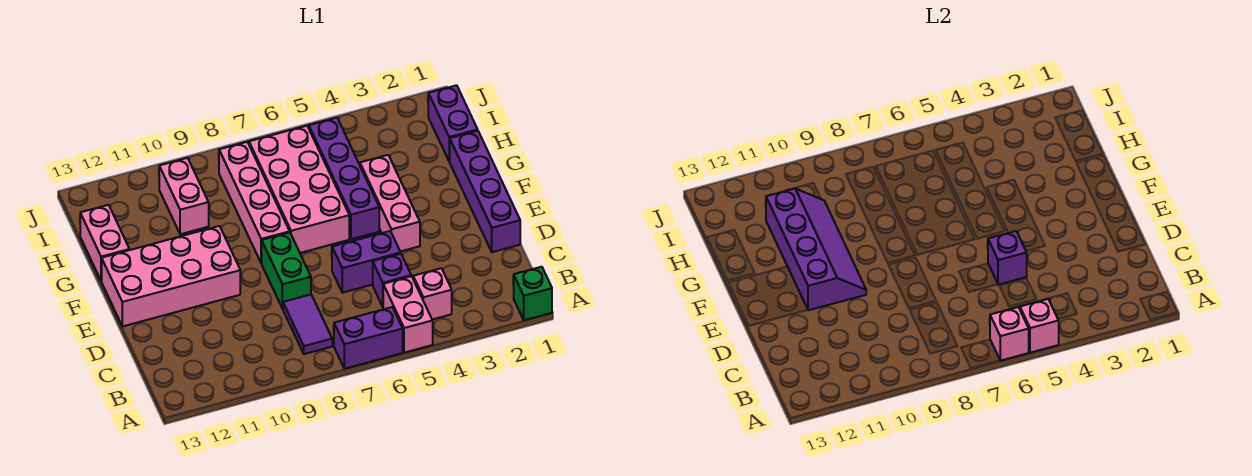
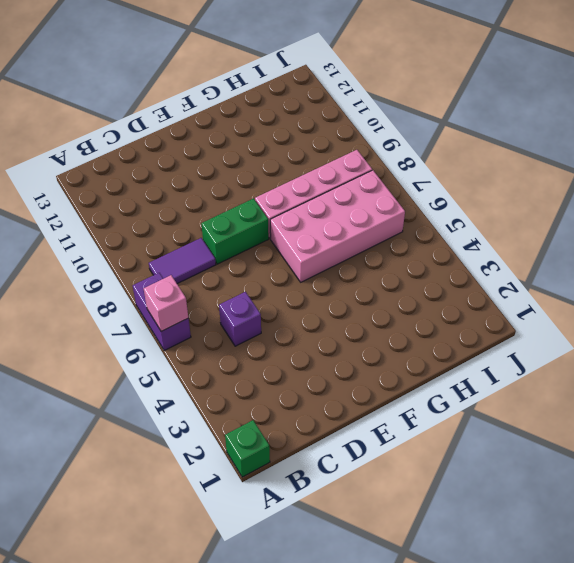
none -> pink brick A5:B5 level 1
none -> pink brick B4 level 1
none -> purple brick D1:G1 level 1

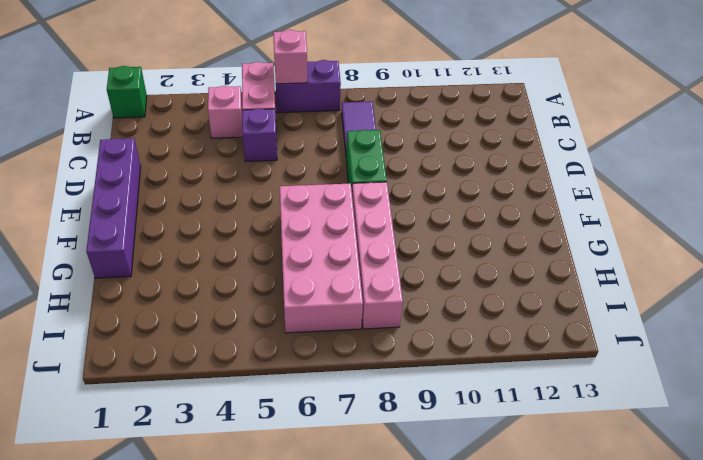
none -> purple brick D5:D6 level 1
none -> pink brick E4:G4 level 1
none -> pink brick E10:F13 level 1

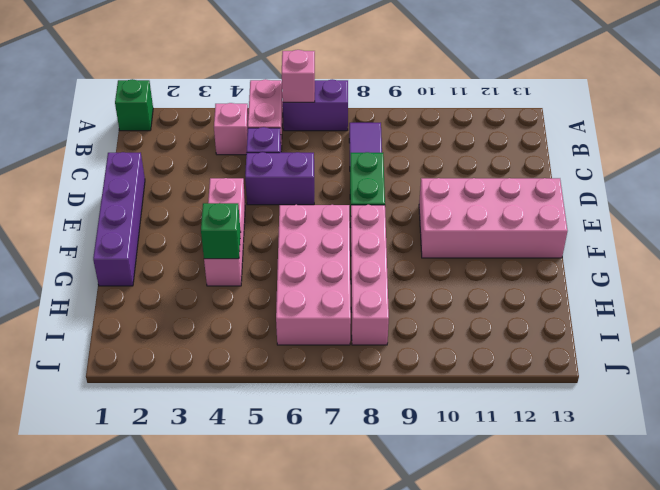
green brick G4 level 2 -> none
none -> purple brick F5:I5 level 1
none -> pink brick G13:H13 level 1
none -> purple brick H1:I1 level 1

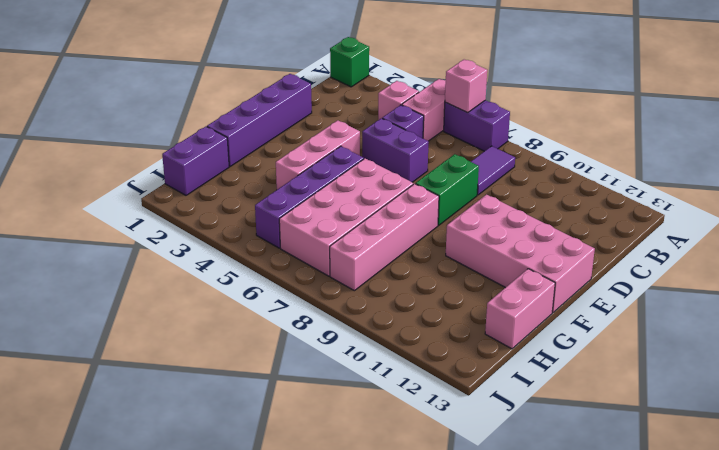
none -> pink brick H10:I10 level 1
none -> pink brick A5 level 2
none -> purple brick D5 level 2

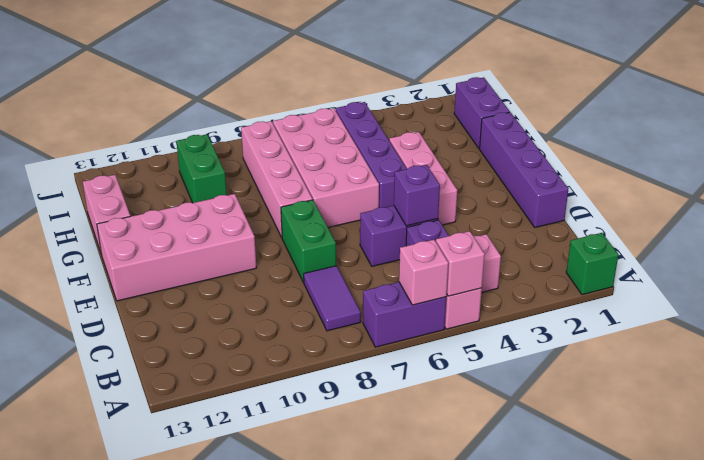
green brick H10:I10 level 1 -> pink brick H10:I10 level 1
none -> purple slope E10:H11 level 2 top 11

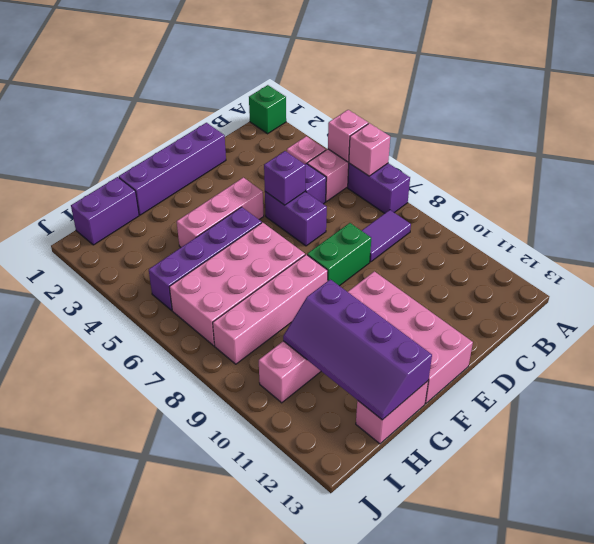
purple slope G10:H13 level 2 top G -> purple slope E10:H11 level 2 top 11

